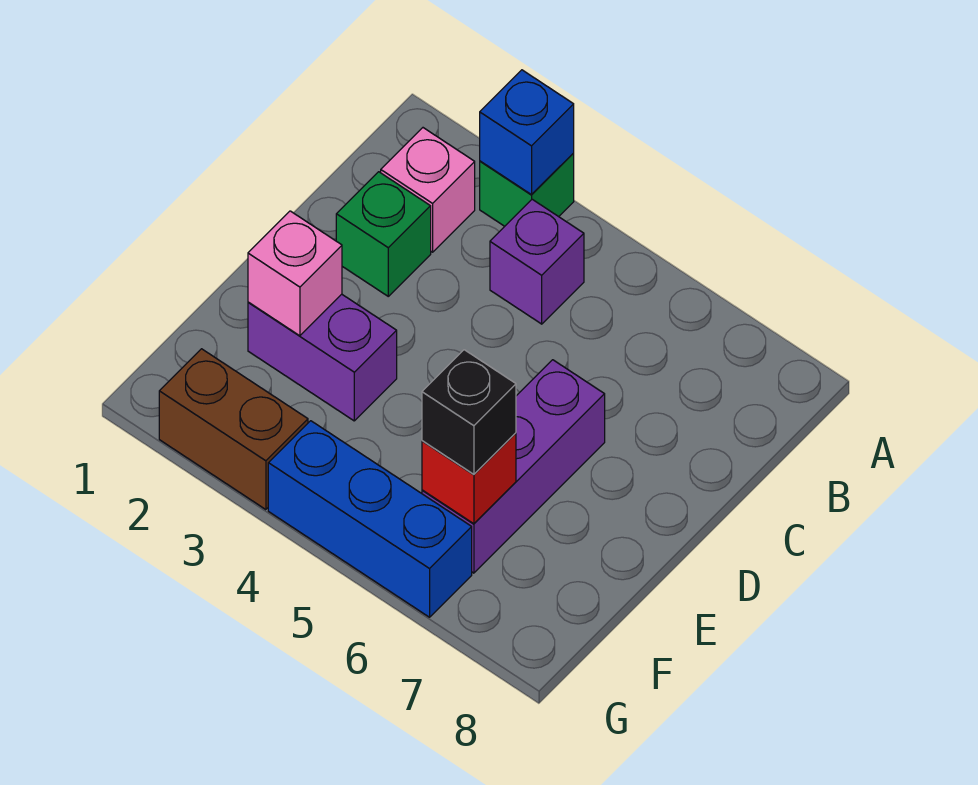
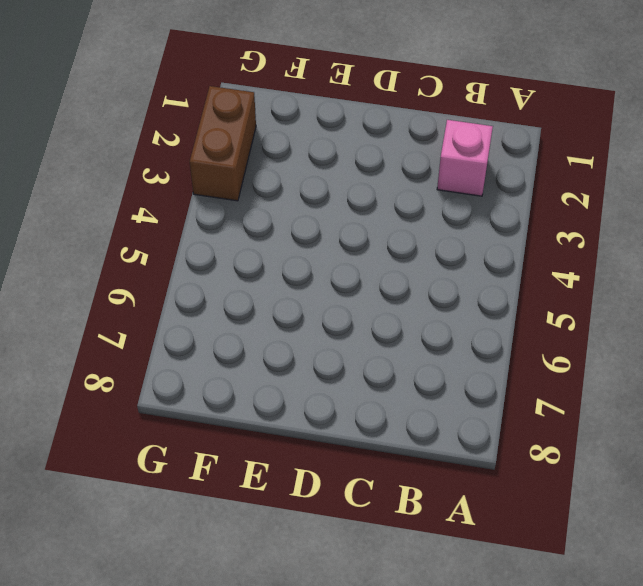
none -> green brick A3 level 1
none -> purple brick B4 level 1
none -> green brick C2 level 1

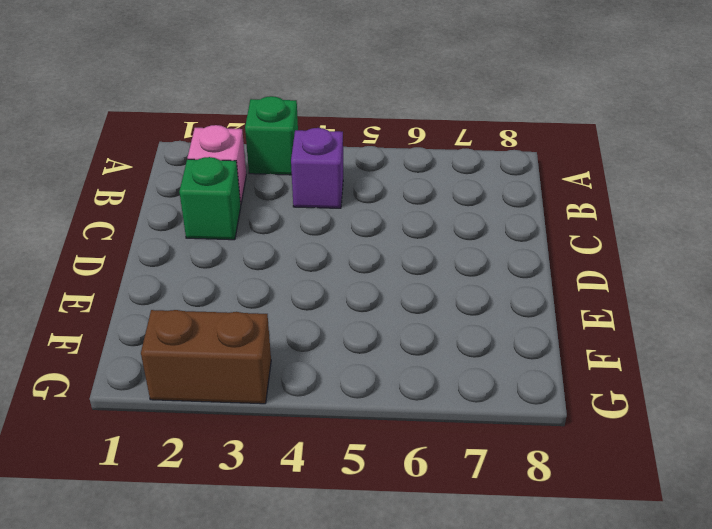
none -> purple brick D6:F6 level 1
none -> purple brick E2:E3 level 1
none -> blue brick G4:G6 level 1

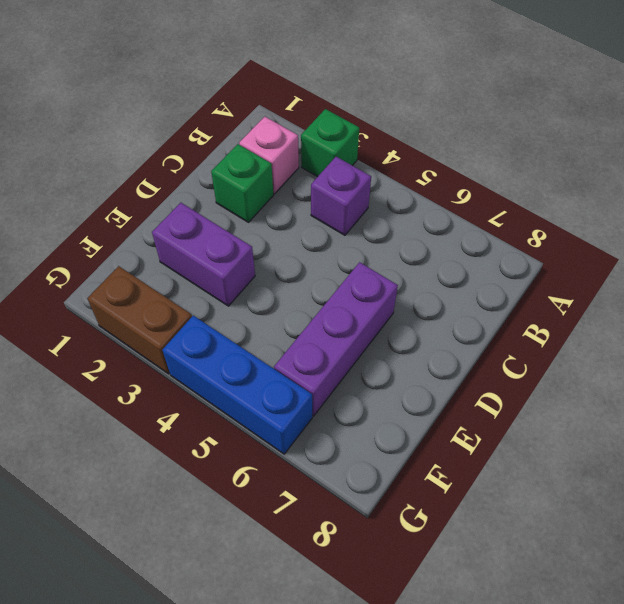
none -> blue brick A3 level 2
none -> pink brick E2 level 2
none -> red brick F6 level 2

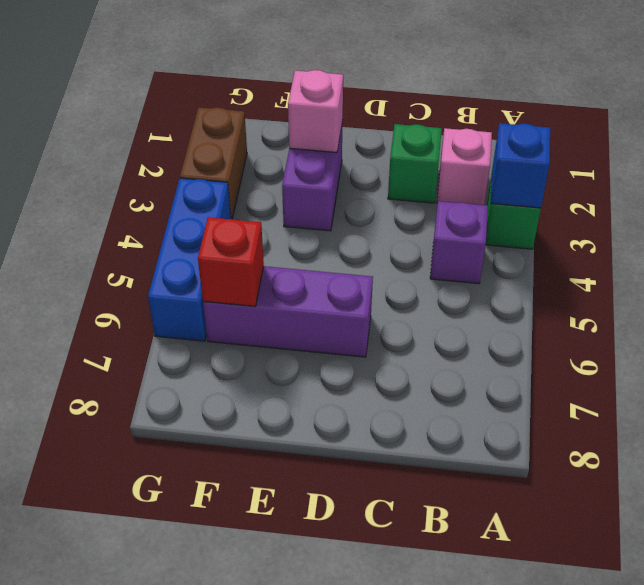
none -> black brick F6 level 3

